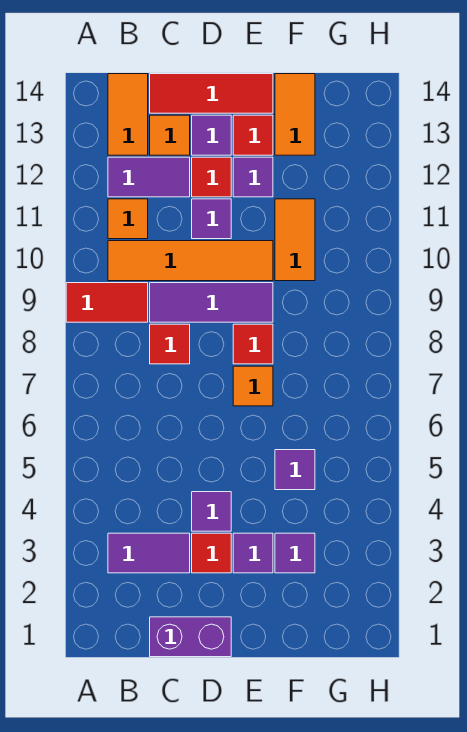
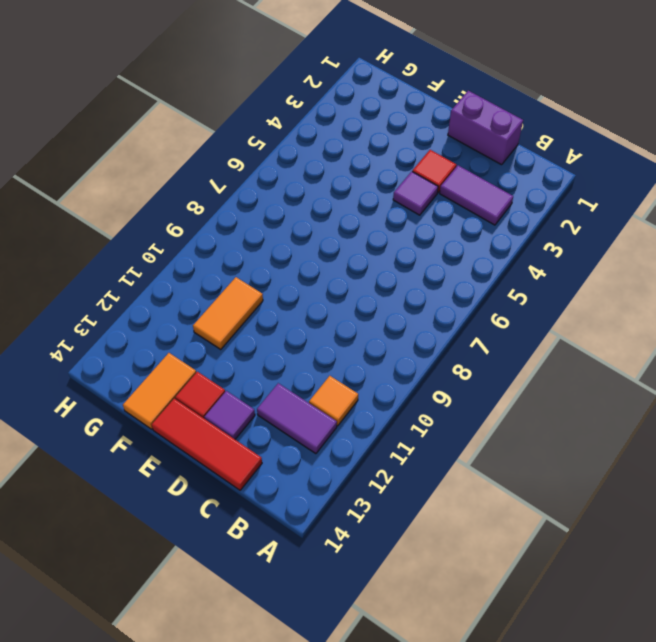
none -> red tile A9:B9 level 1
none -> orange tile B10:E10 level 1
none -> orange tile B13:B14 level 1

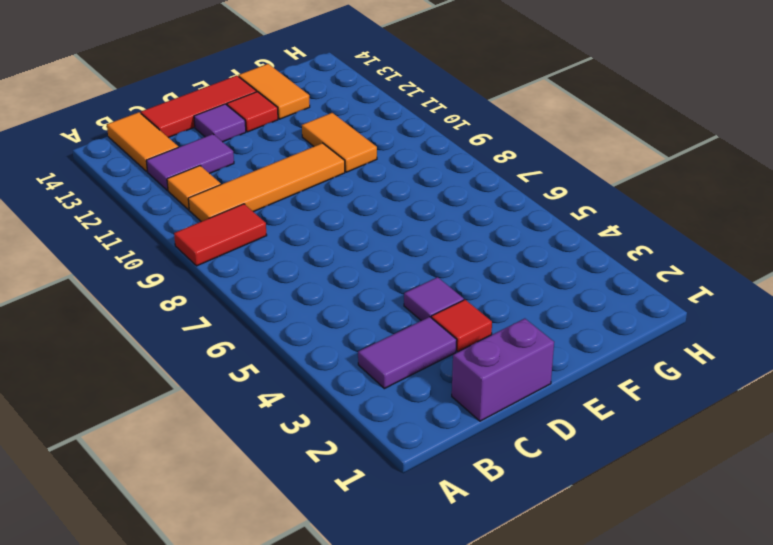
none -> red tile C8 level 1
none -> purple tile C9:E9 level 1
none -> orange tile C13 level 1

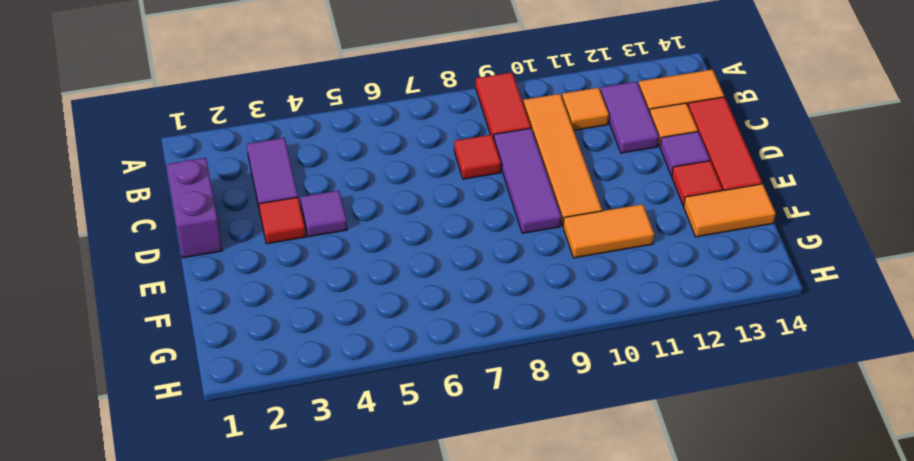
none -> purple tile D11 level 1
none -> red tile D12 level 1
none -> purple tile E3 level 1

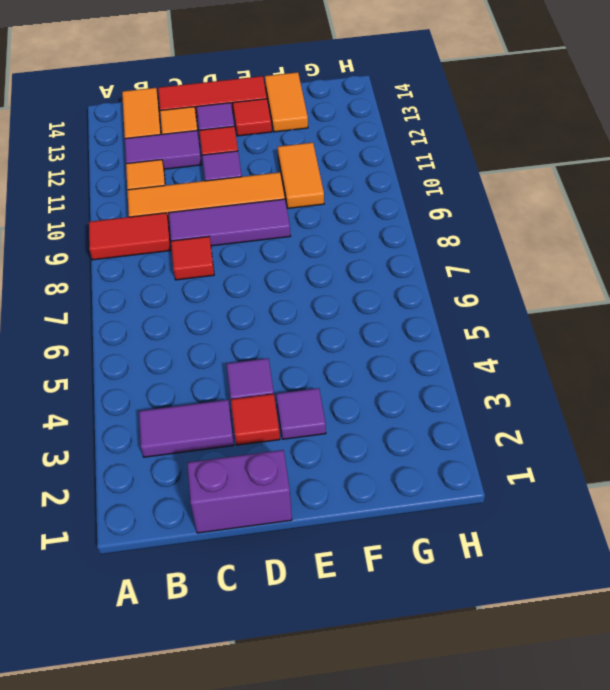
none -> orange tile E7 level 1
none -> red tile E8 level 1
none -> purple tile E12 level 1

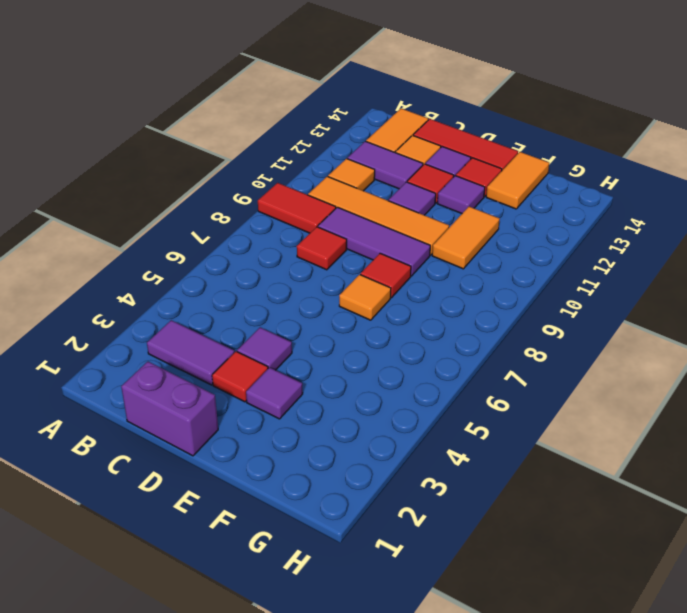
none -> purple tile F3 level 1
none -> purple tile F5 level 1

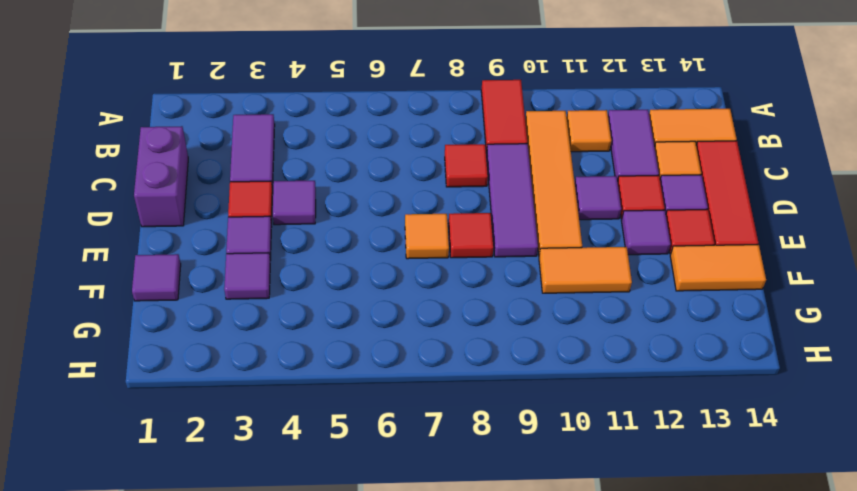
purple tile F1 level 1 -> purple tile F5 level 1

